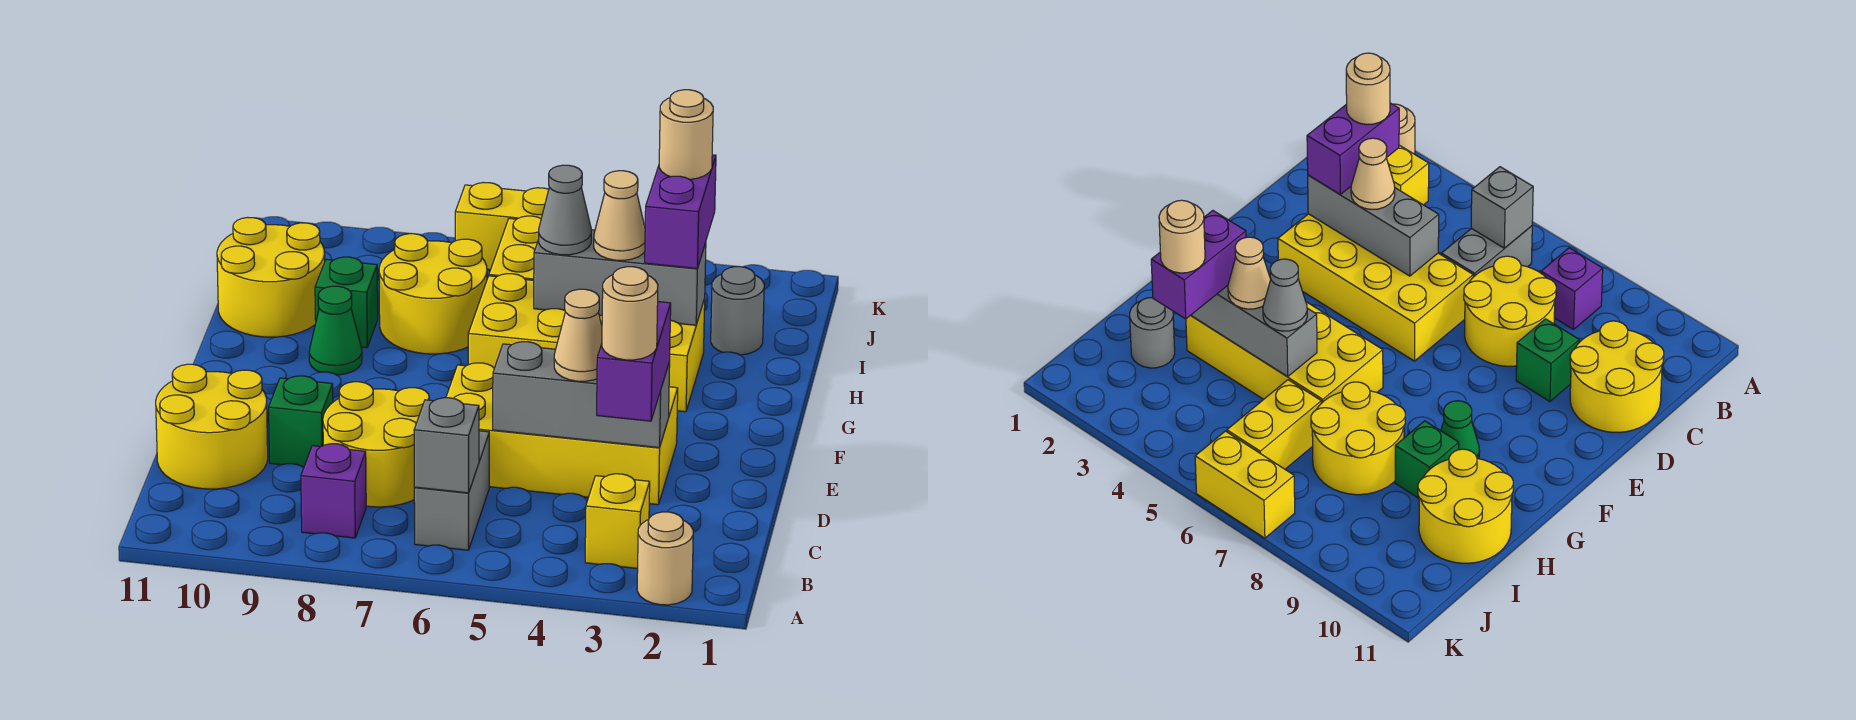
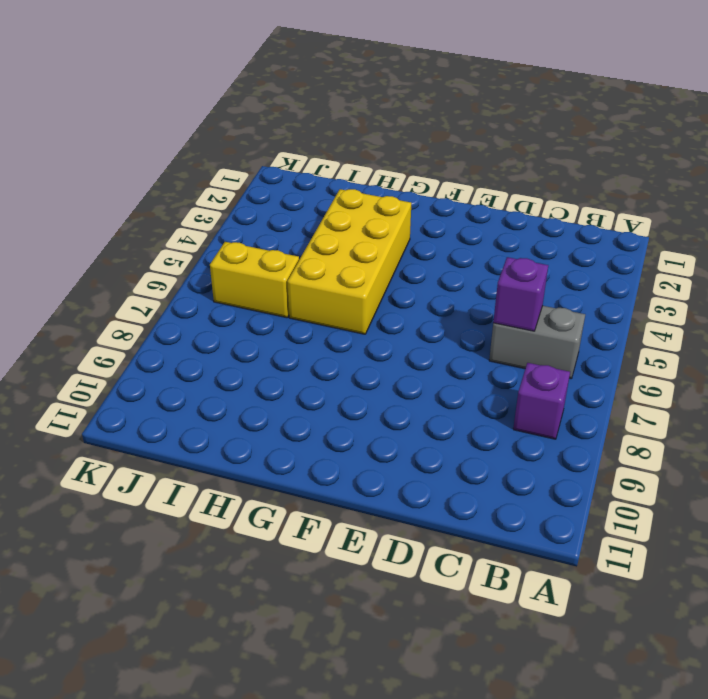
purple brick C6 level 2 -> none
none -> tan round brick A2 level 1
none -> yellow brick B3 level 1
none -> yellow round brick C7:D8 level 1

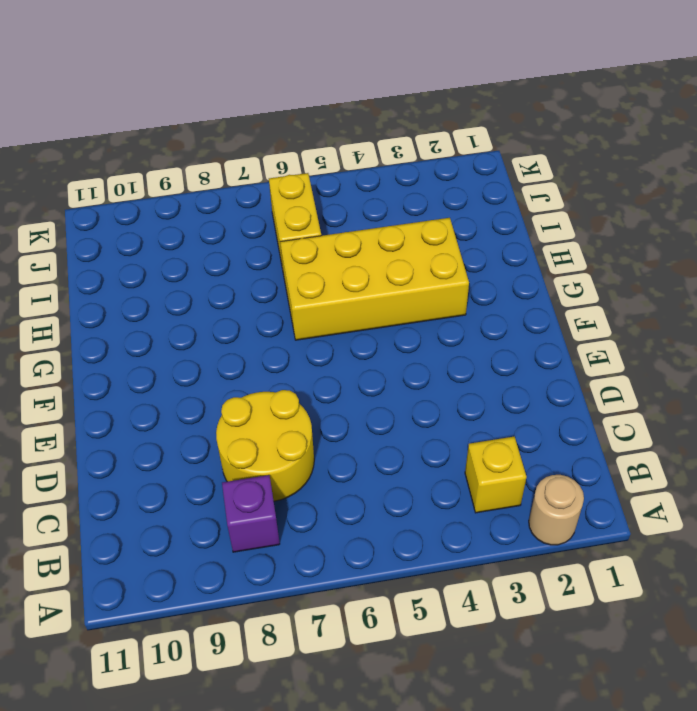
none -> grey brick B6:C6 level 1
none -> yellow round brick C10:D11 level 1
none -> yellow brick D3:E6 level 1

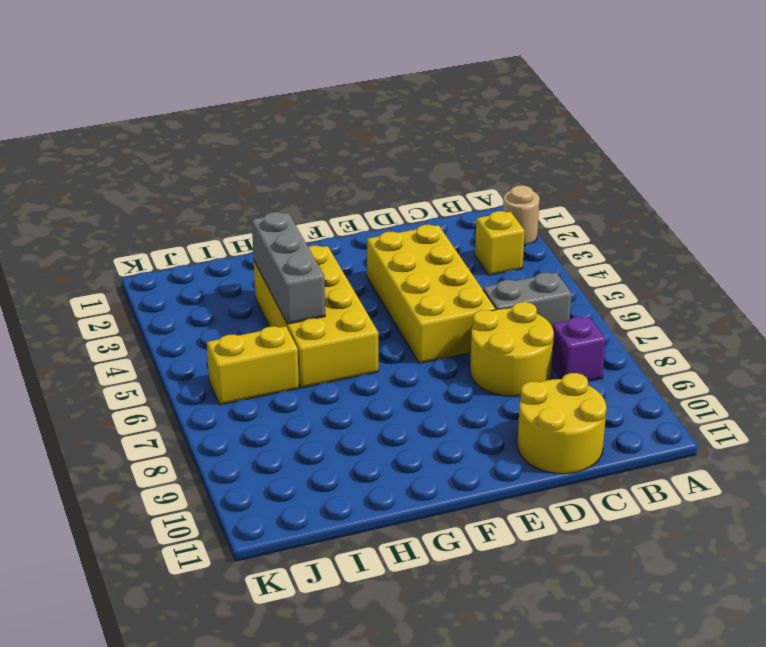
none -> green brick D9 level 1
none -> green cone G9 level 1
none -> yellow round brick H7:I8 level 1

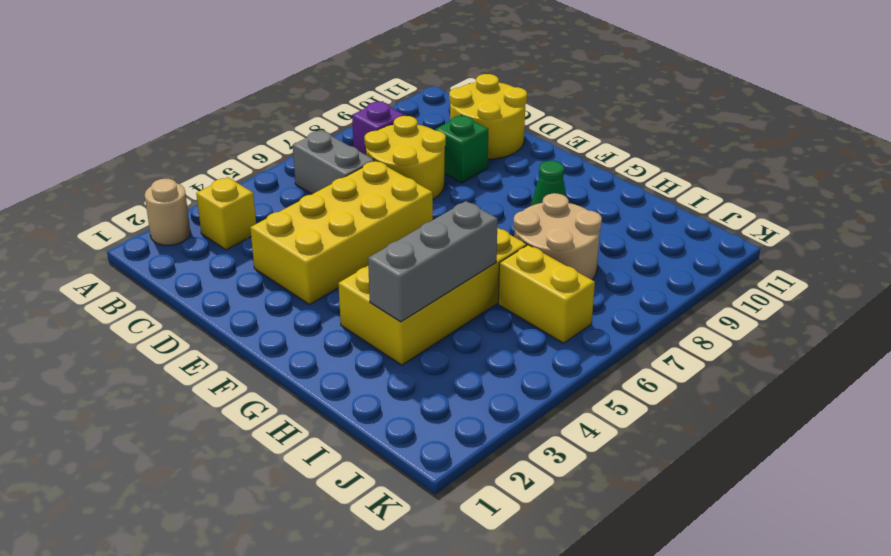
tan round brick H7:I8 level 1 -> yellow round brick H7:I8 level 1
none -> green brick H9 level 1
none -> yellow round brick H10:I11 level 1
none -> grey round brick I2 level 1

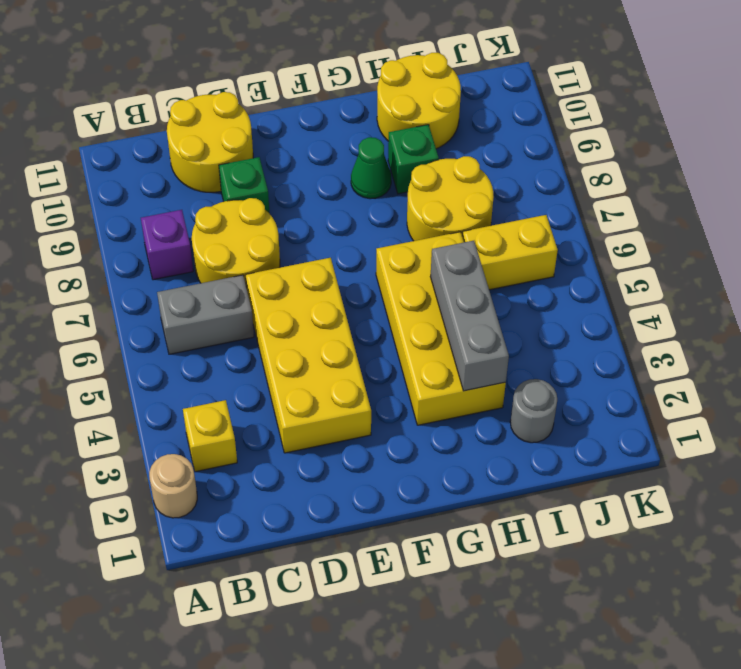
none -> yellow brick K6:K7 level 1
none -> grey brick B6 level 2
none -> grey brick D3:D5 level 2

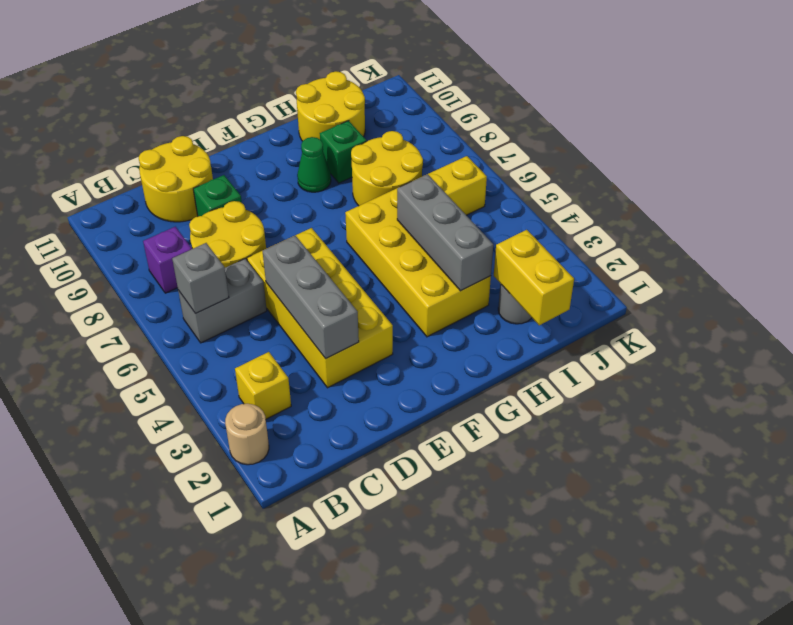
yellow brick I1:I2 level 2 -> yellow brick K6:K7 level 1
none -> purple brick C3:D3 level 3
none -> tan cone D4 level 3
none -> purple brick H3:I3 level 3

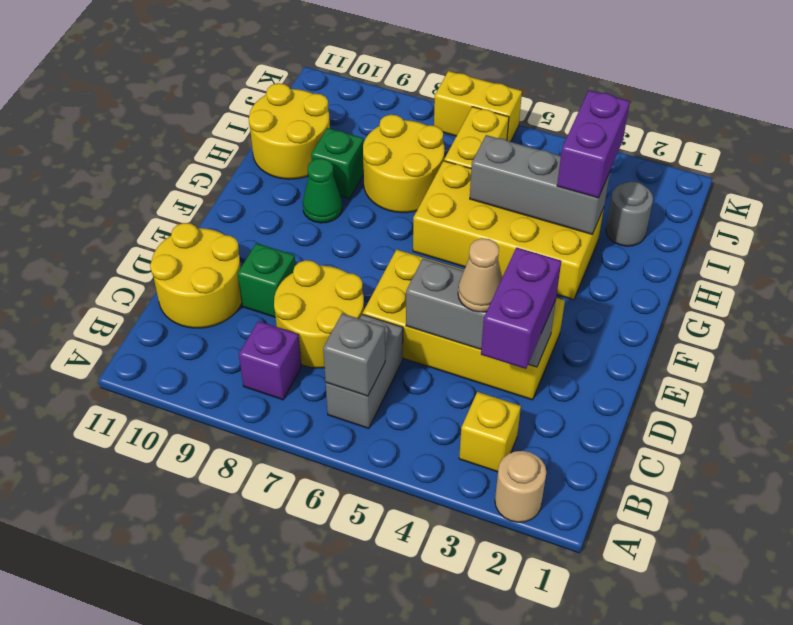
none -> tan cone H4 level 3
none -> grey cone H5 level 3
none -> tan round brick C3 level 4

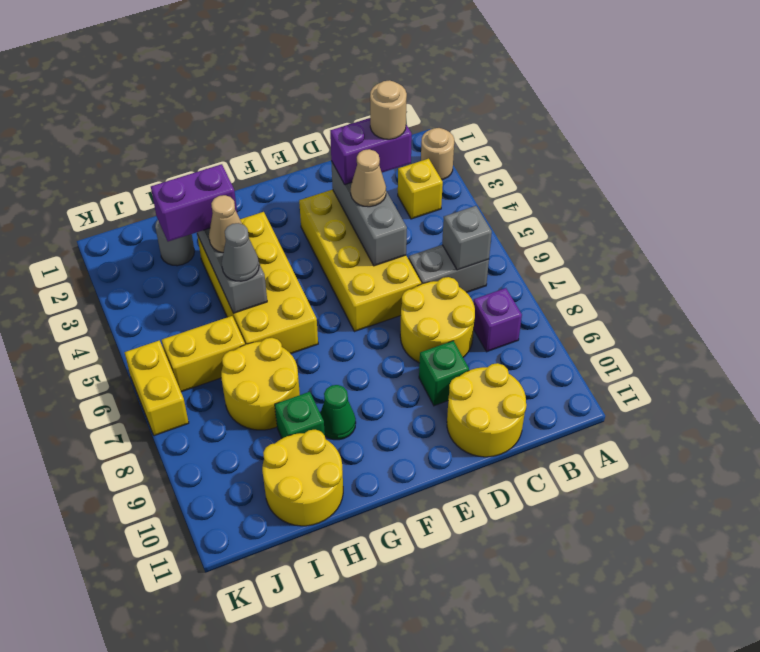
none -> tan round brick I3 level 4

